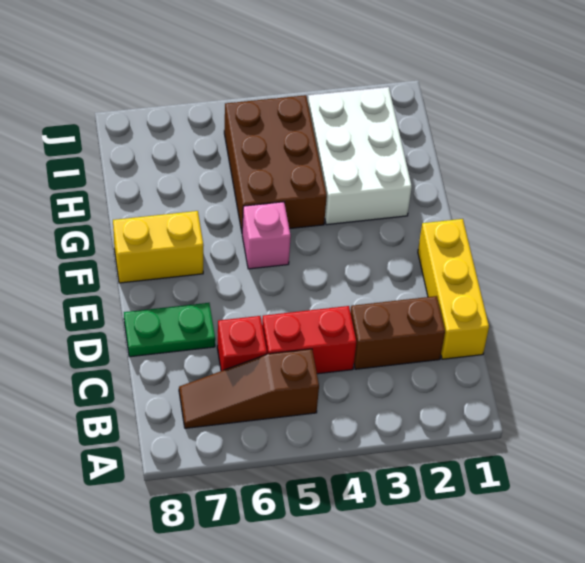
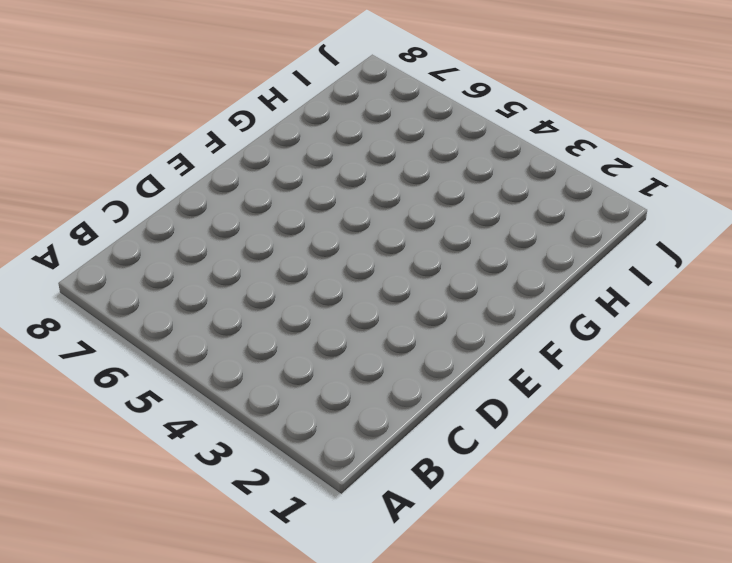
none -> brown slope B5:B7 level 1 top 5
none -> yellow brick C1:E1 level 1

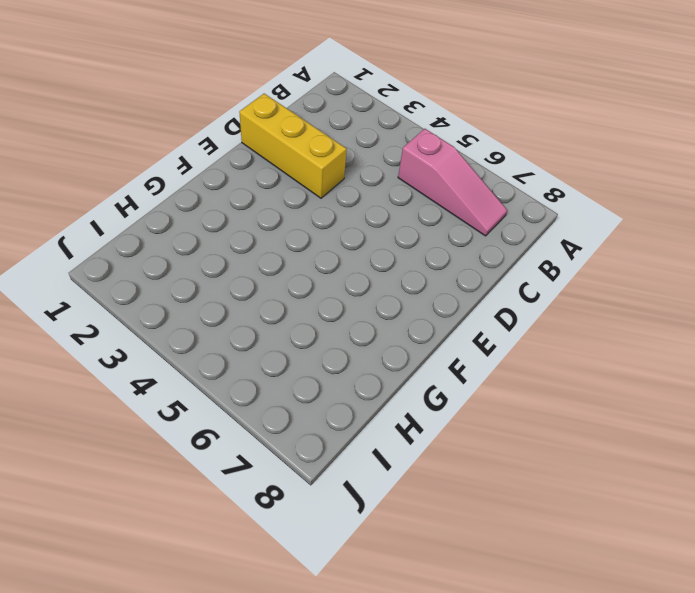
pink slope B5:B7 level 1 top 5 -> brown slope B5:B7 level 1 top 5
yellow brick D1:D3 level 1 -> yellow brick C1:E1 level 1
none -> brown brick C2:C3 level 1
none -> red brick C4:C5 level 1

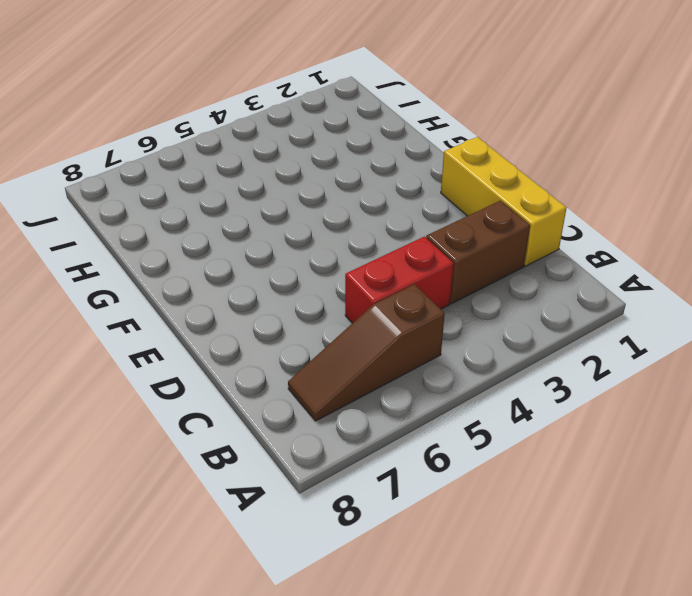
none -> red brick C6 level 1
none -> green plate D7:D8 level 1

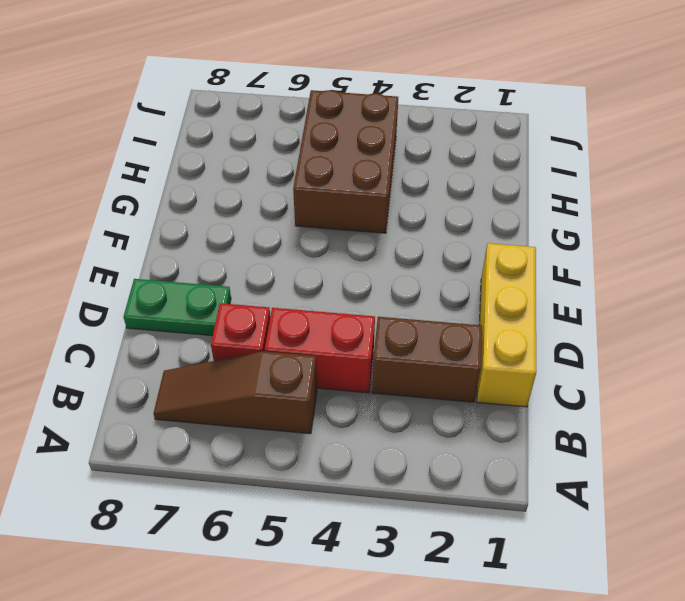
none -> pink brick F5 level 1
none -> yellow brick F7:F8 level 1

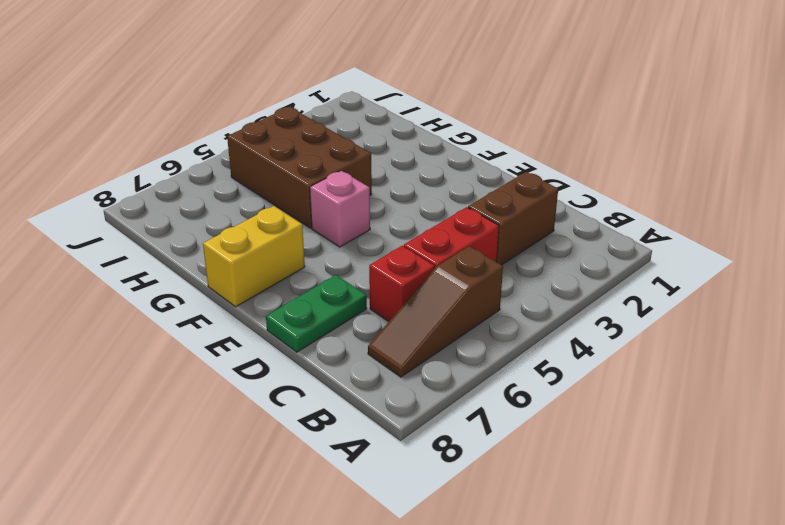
none -> yellow brick C1:E1 level 1
none -> white brick G2:I3 level 1

